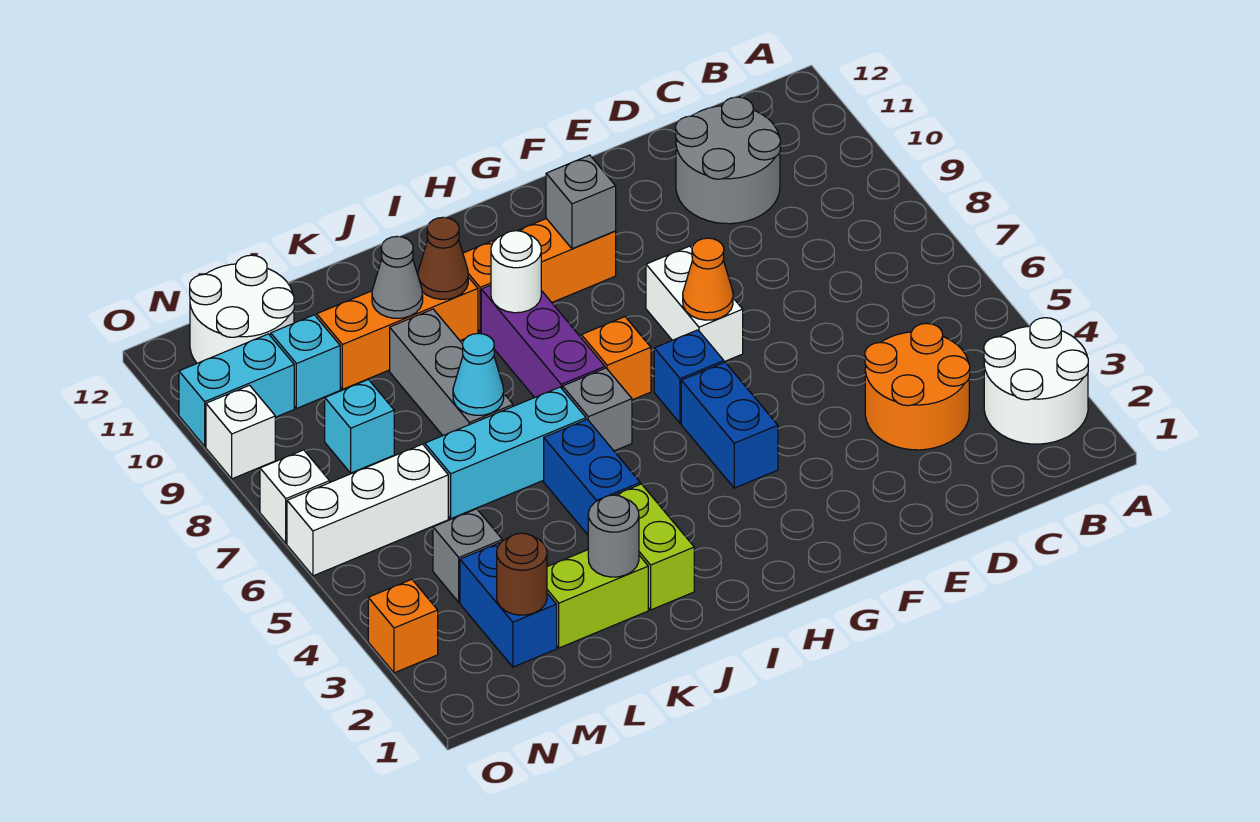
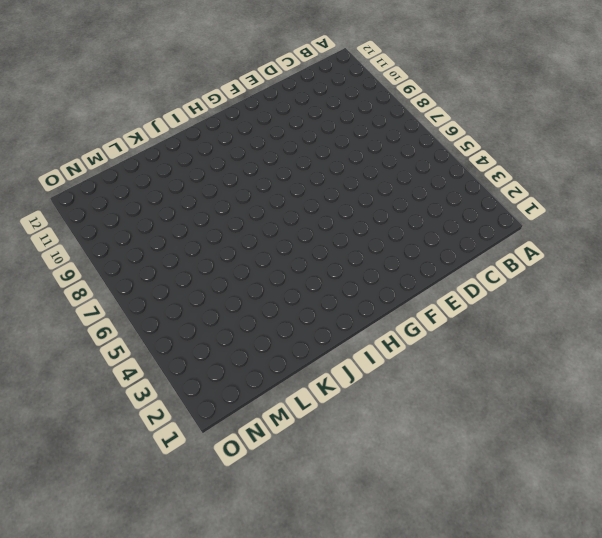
none -> white round brick A2:B3 level 1
none -> orange round brick C3:D4 level 1
none -> grey round brick C10:D11 level 1
none -> white brick F7:F8 level 1

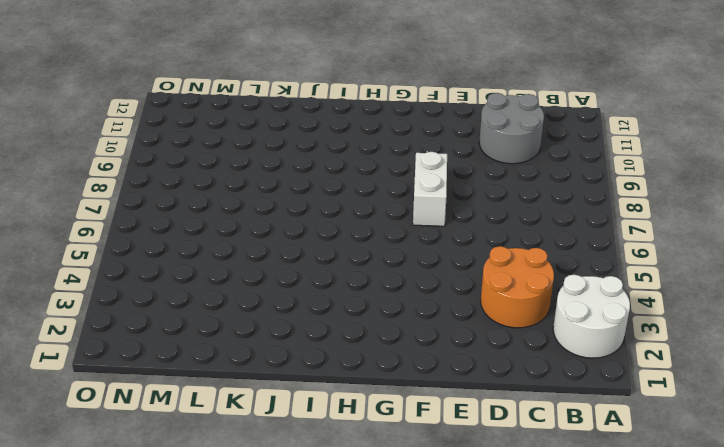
none -> blue brick G4:G5 level 1
none -> blue brick G6 level 1
none -> orange brick G10:I10 level 1
none -> orange brick H7 level 1

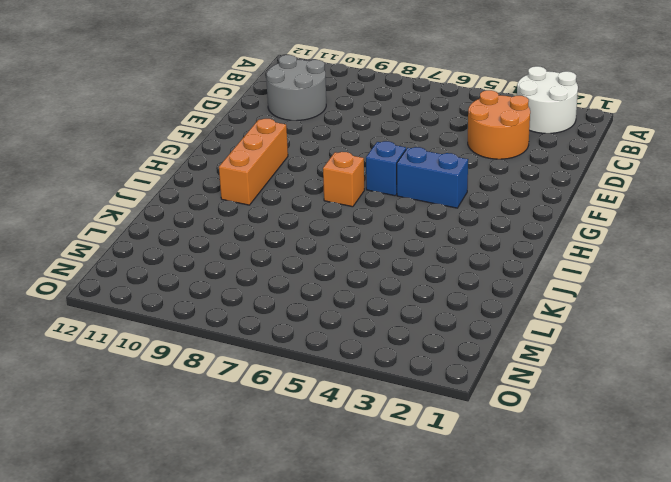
none -> white brick F7:F8 level 1
none -> grey brick I6 level 1
none -> purple brick I7:I9 level 1
none -> lime brick J2:J3 level 1

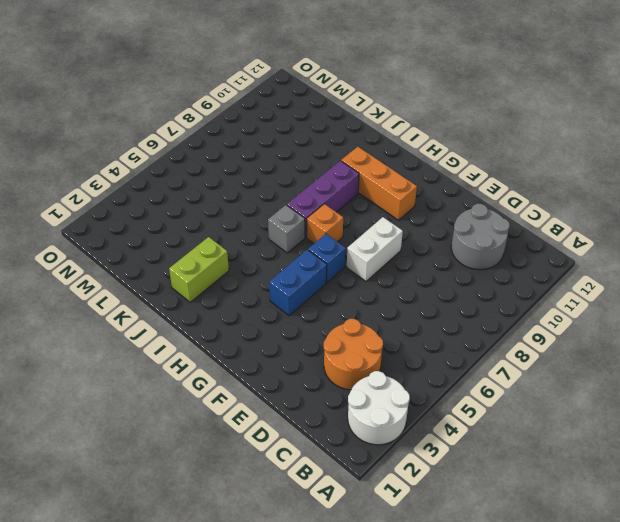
none -> blue brick J4:J5 level 1
none -> cyan brick J6:L6 level 1
none -> orange brick J10:L10 level 1
none -> lime brick K2:L2 level 1

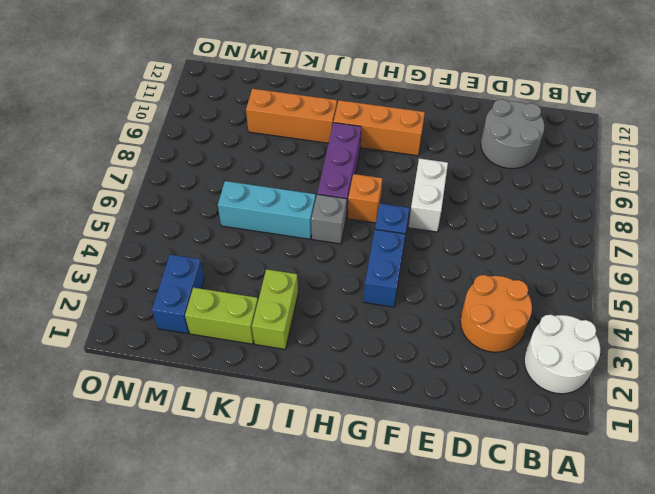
none -> blue brick J4:J5 level 1
none -> grey brick K7:K9 level 1
none -> grey brick M4 level 1
none -> white brick M6:O6 level 1

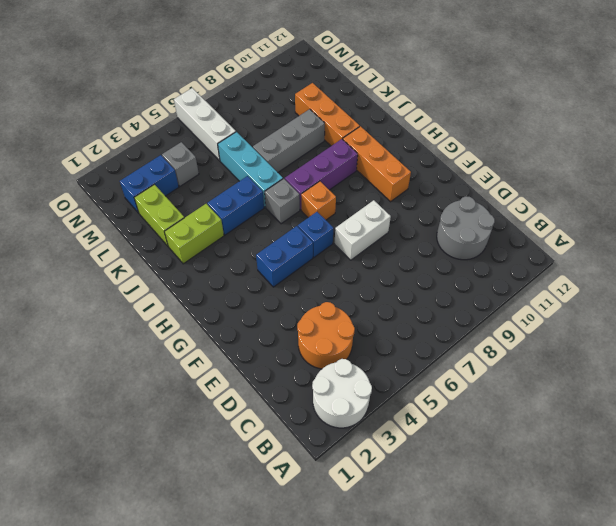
none -> cyan brick M8 level 1
none -> cyan brick M10 level 1
none -> white round brick M11:N12 level 1
none -> cyan brick N10:O10 level 1

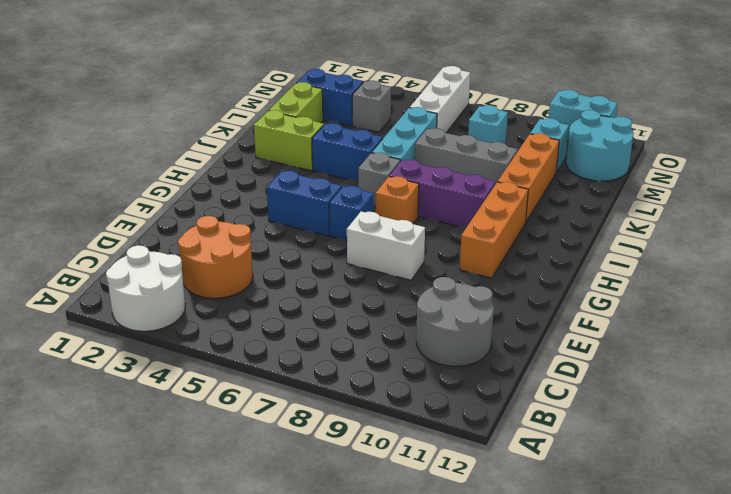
cyan round brick M11:N12 level 1 -> white round brick M11:N12 level 1
cyan brick O10:O11 level 1 -> cyan brick N10:O10 level 1
none -> orange brick O3 level 1
none -> white brick O7 level 1
none -> white brick O9 level 1
none -> orange cone F7 level 2

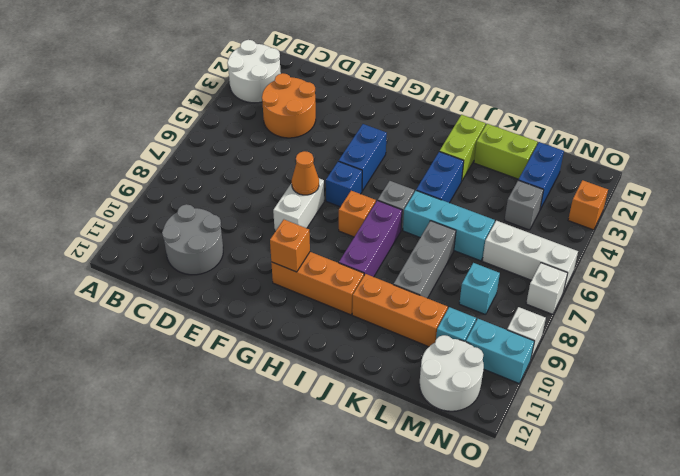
orange brick G10 level 2 -> grey brick G10 level 2
none -> white round brick I9 level 2
none -> brown cone J10 level 2
none -> grey round brick K2 level 2
none -> cyan cone K7 level 2

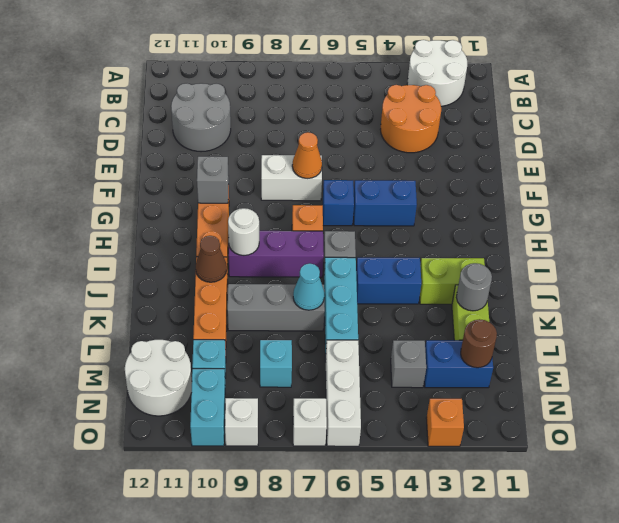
none -> grey cone K10 level 2

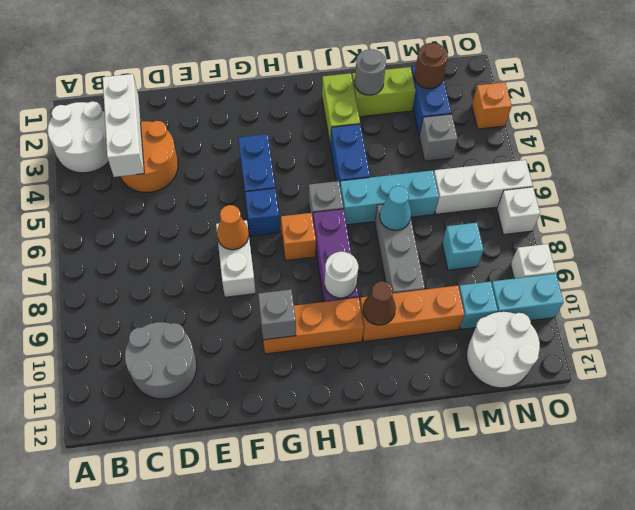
white brick C2:C4 level 2 -> none
none -> grey cone K10 level 2

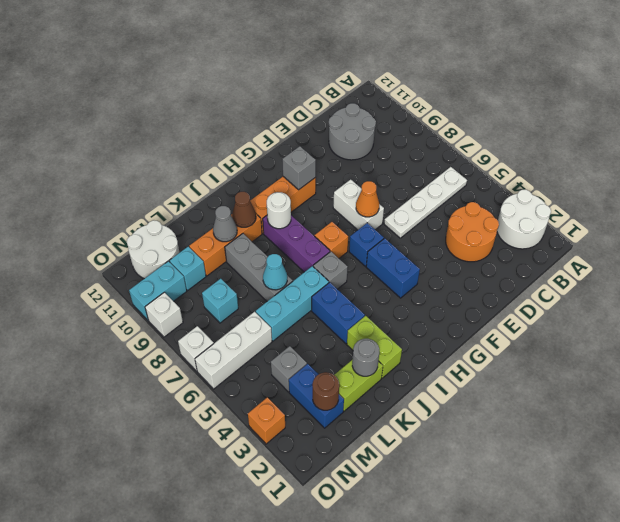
white plate B6:E6 level 1 -> none

